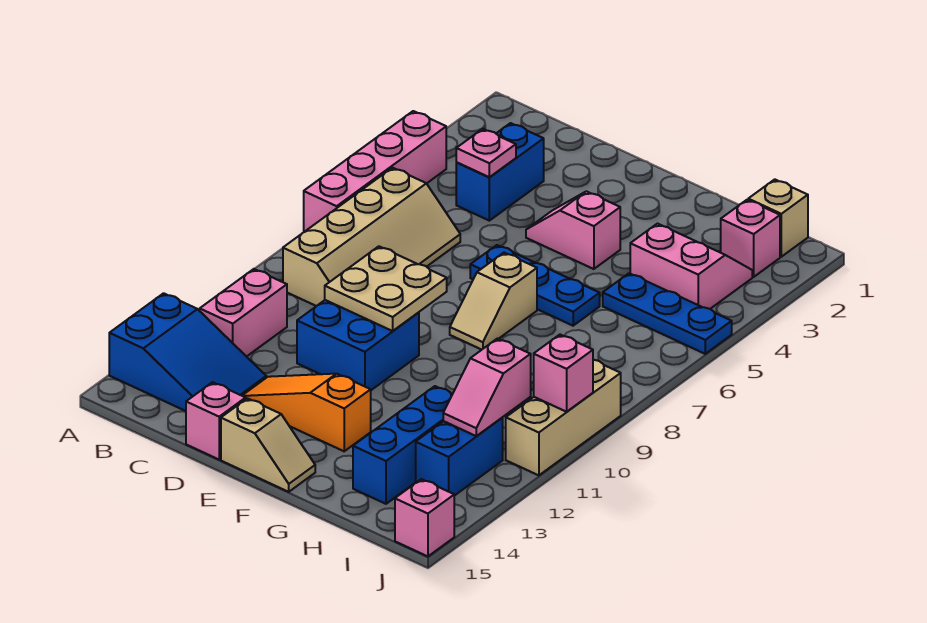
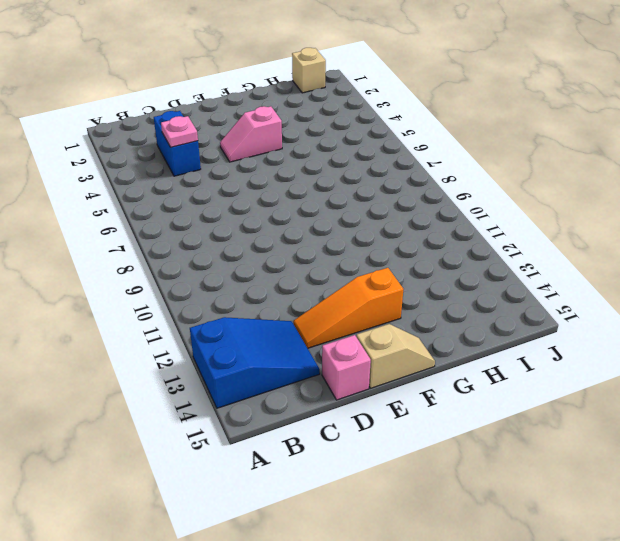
none -> pink brick A4:A7 level 1
none -> tan slope B6:C9 level 1 top B
none -> pink brick B11:B12 level 1

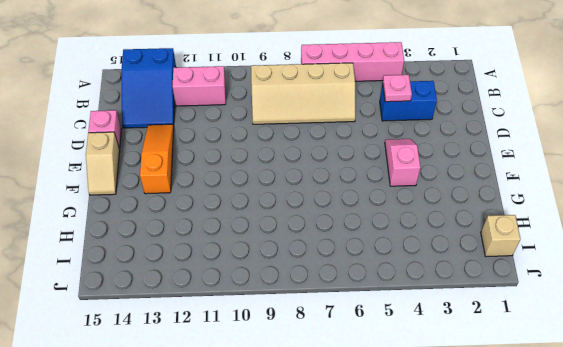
none -> blue brick D10:E11 level 1
none -> blue plate E6:G6 level 1
none -> tan slope F7:F8 level 1 top 7

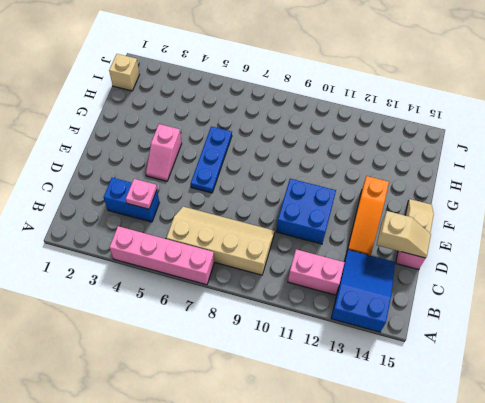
tan slope D14:D15 level 2 top 14 -> tan slope F7:F8 level 1 top 7
none -> pink slope H3:I4 level 1 top 4
none -> blue plate H5:J5 level 1
none -> blue brick H12:H14 level 1

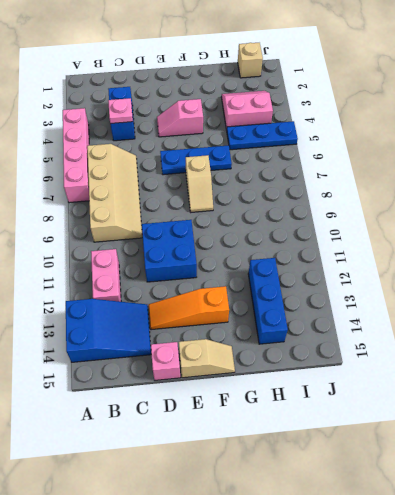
none -> pink brick I2 level 1
none -> blue brick I12:I13 level 1
none -> tan brick J9:J11 level 1

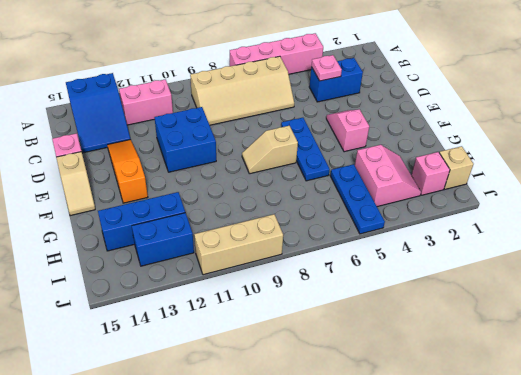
none -> pink brick J15 level 1
none -> tan plate D9:E10 level 2
none -> pink slope I11:I12 level 2 top 11

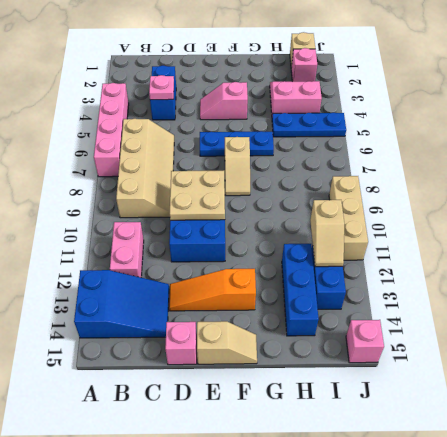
tan slope I11:I12 level 2 top 11 -> pink slope I11:I12 level 2 top 11
none -> pink brick J10 level 2

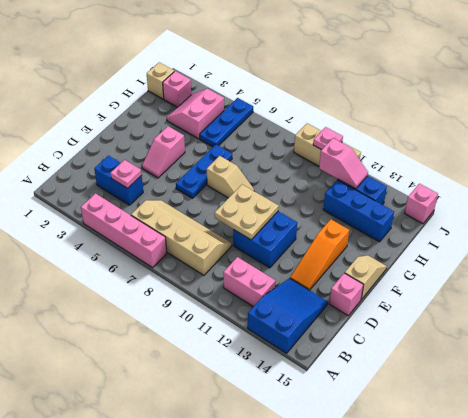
pink plate J10 level 2 -> pink brick J10 level 2

